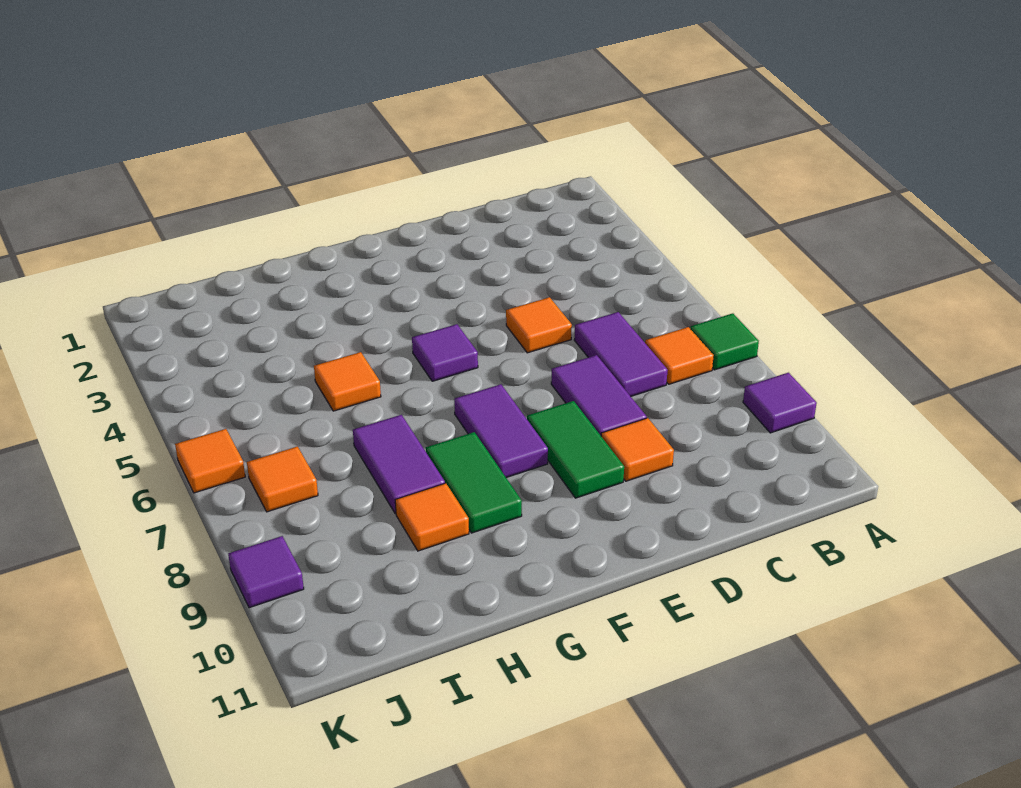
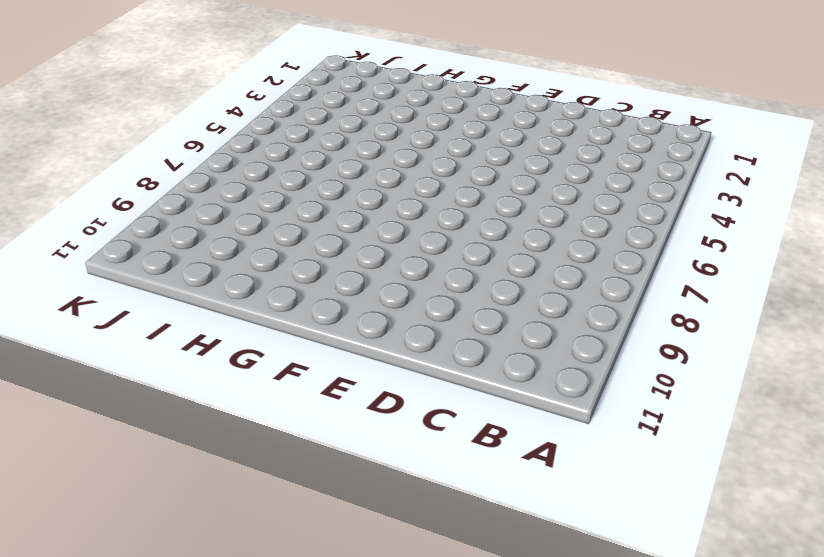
none -> green tile A7 level 1
none -> purple tile A9 level 1
none -> orange tile B7 level 1

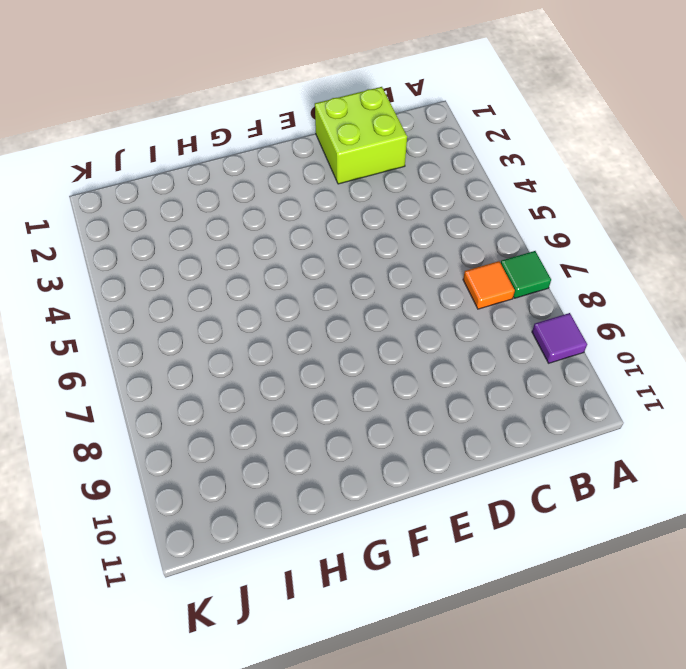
lime brick C1:D2 level 1 -> none
none -> purple tile C6:C7 level 1
none -> orange tile D5 level 1
none -> purple tile D7:D8 level 1

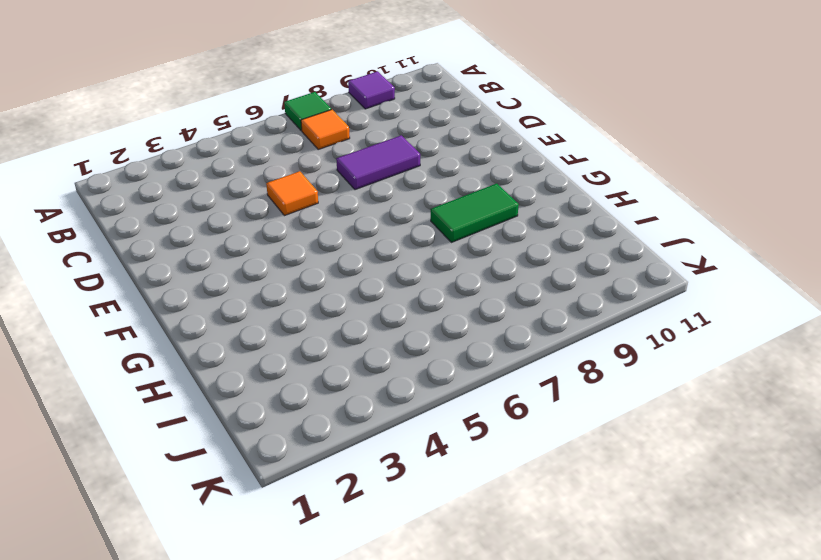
none -> purple tile C6:C7 level 1
none -> orange tile D9 level 1
none -> green tile E8:E9 level 1

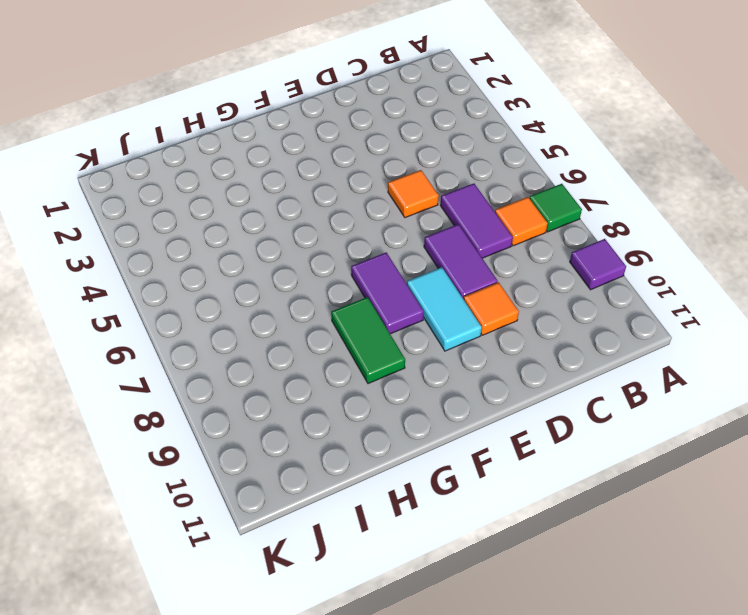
cyan tile E8:E9 level 1 -> green tile E8:E9 level 1
none -> purple tile F5 level 1
none -> orange tile H5 level 1
none -> purple tile H7:H8 level 1

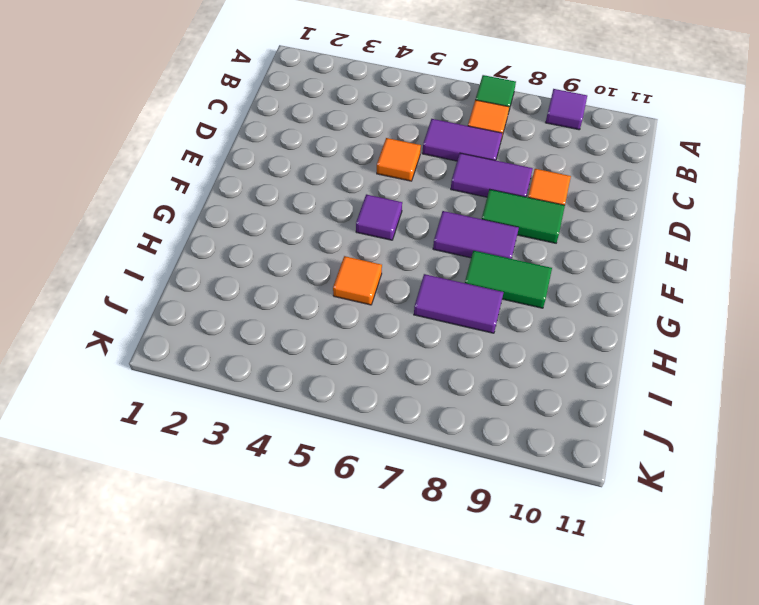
none -> orange tile H9 level 1
none -> orange tile J7 level 1
none -> orange tile K6 level 1

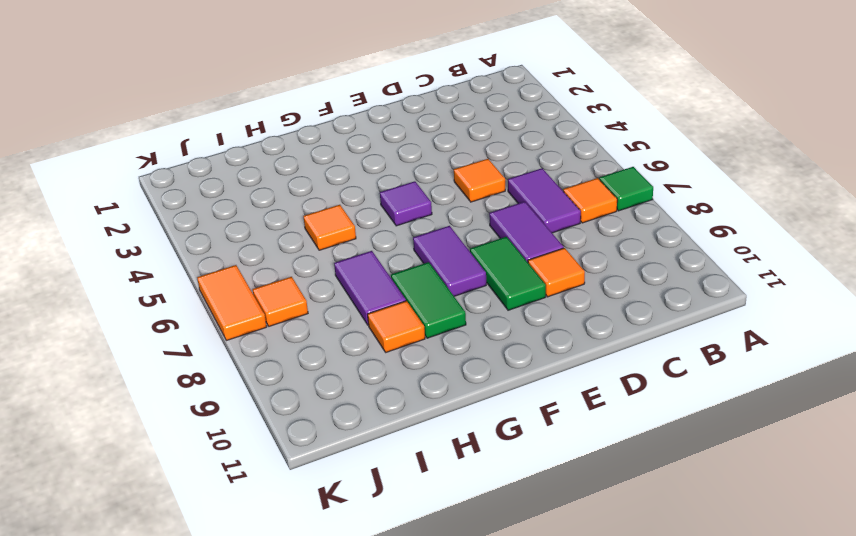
orange tile K6:K7 level 1 -> orange tile K6 level 1
none -> purple tile A9 level 1
none -> purple tile K9 level 1

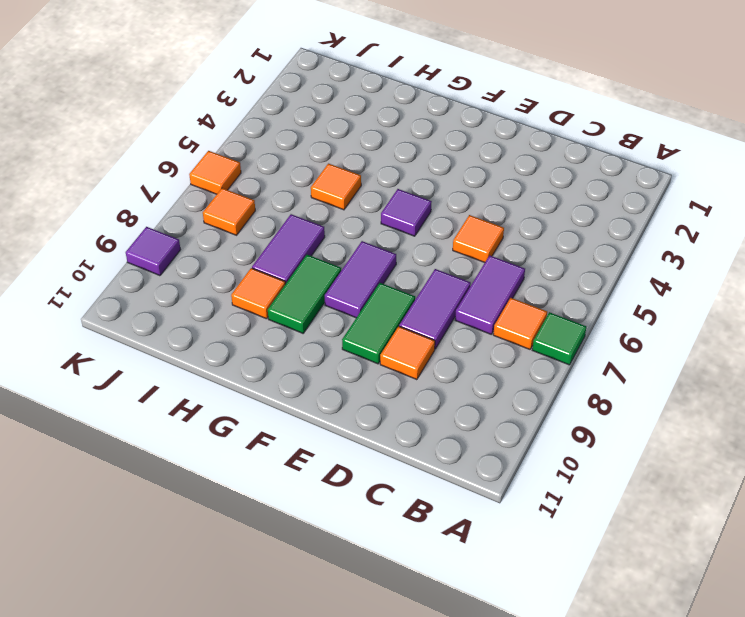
none -> purple tile A9 level 1

